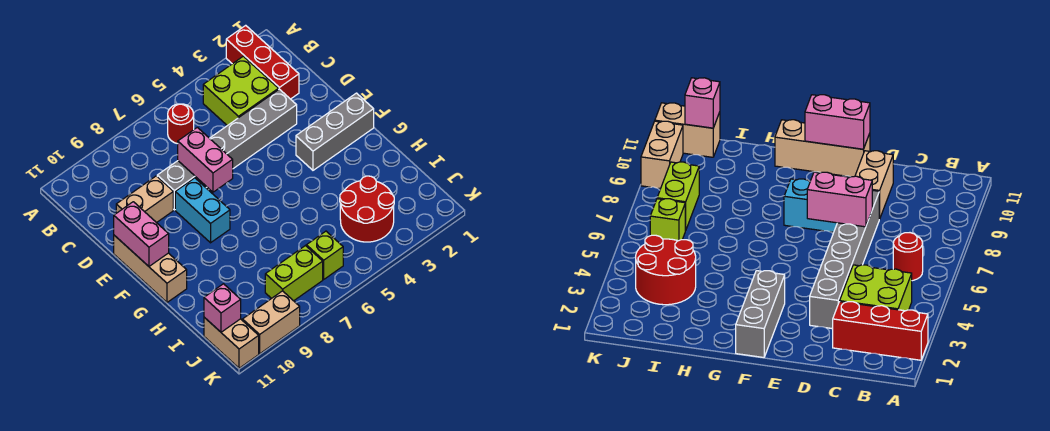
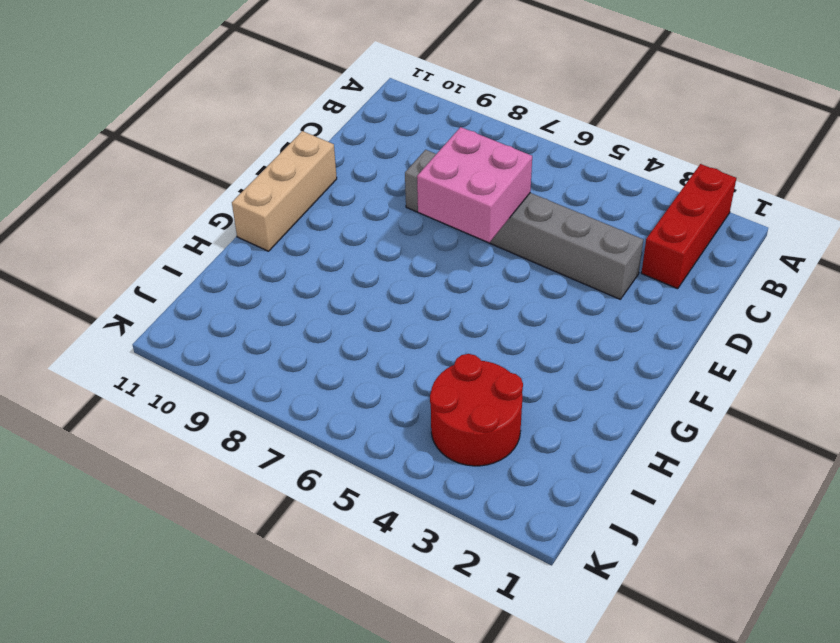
pink brick D6:E7 level 2 -> pink brick D7:E7 level 2
none -> lime brick B3:C4 level 1
none -> red round brick B6 level 1
none -> tan brick D9:D10 level 1

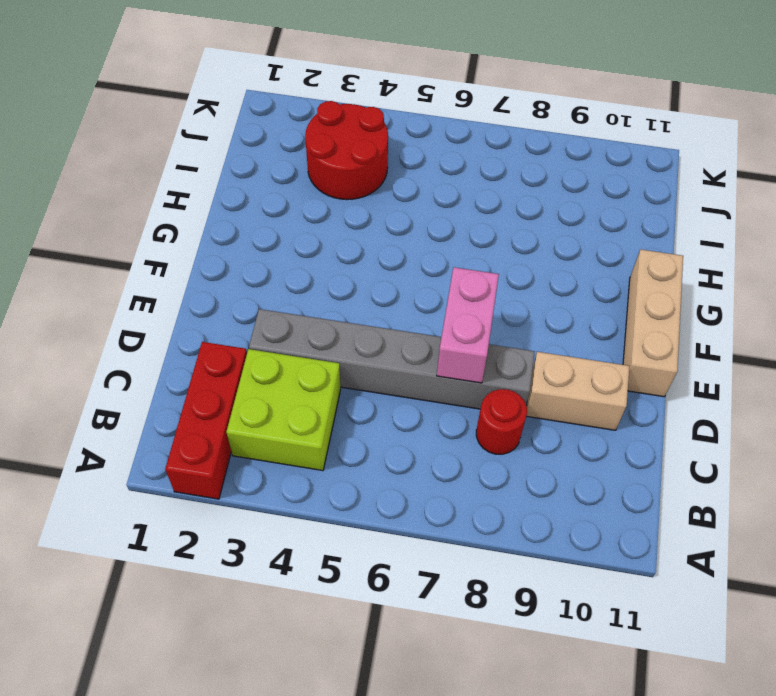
red round brick C8 level 1 -> red round brick B6 level 1
none -> cyan brick E8:F8 level 1
none -> grey brick F1:F3 level 1
none -> lime brick J6 level 1

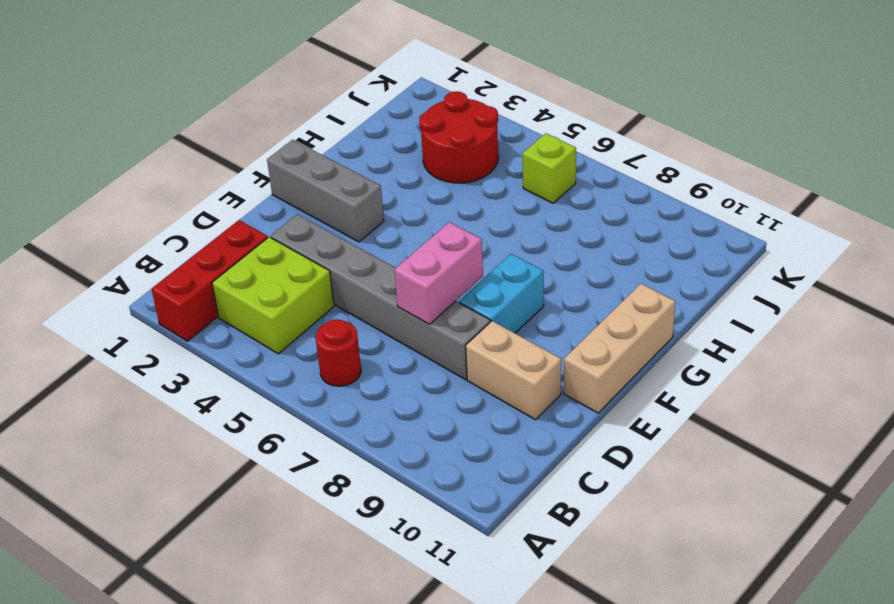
none -> lime brick J7:J8 level 1
none -> tan brick J11:K11 level 1
none -> tan brick K9:K10 level 1

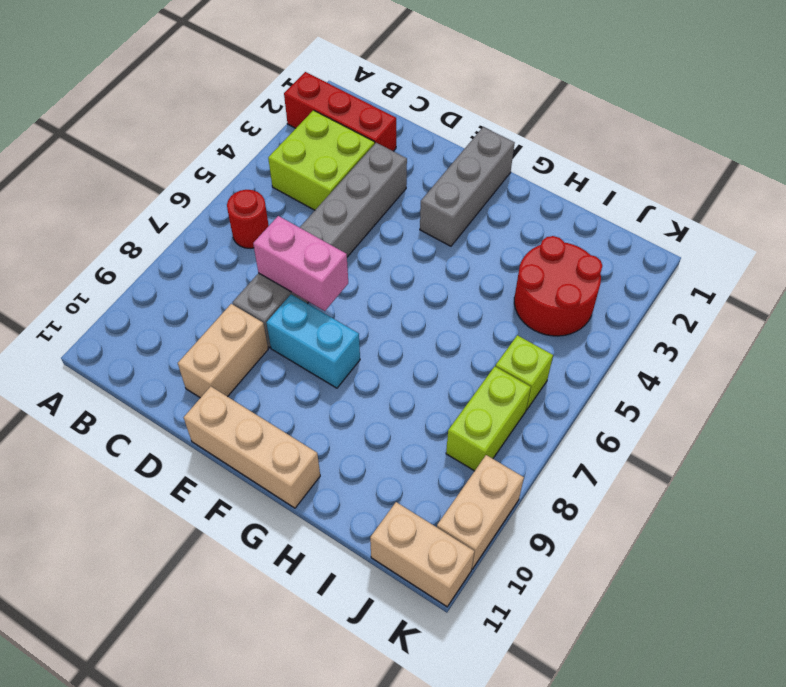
none -> pink brick E11:F11 level 2
none -> pink brick J11 level 2

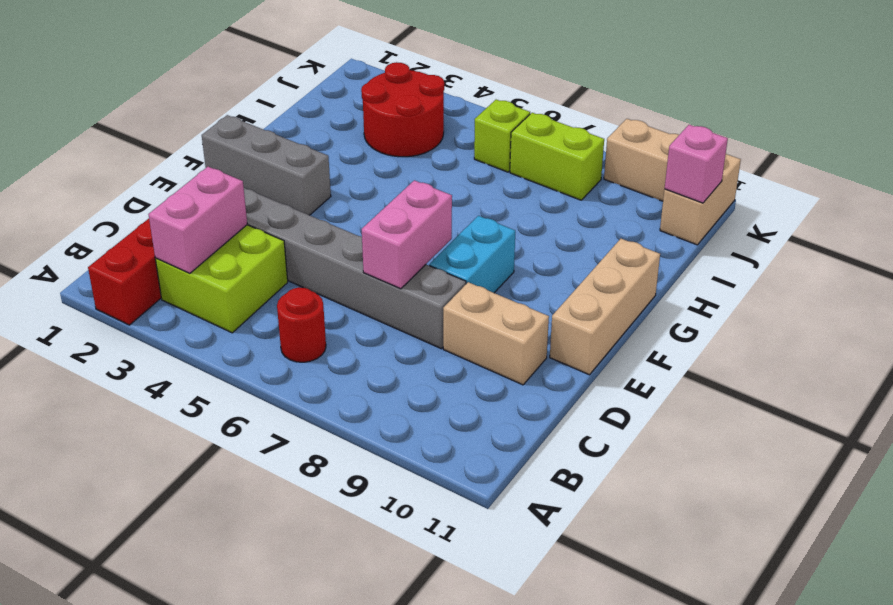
pink brick B3:C3 level 2 -> pink brick E11:F11 level 2

